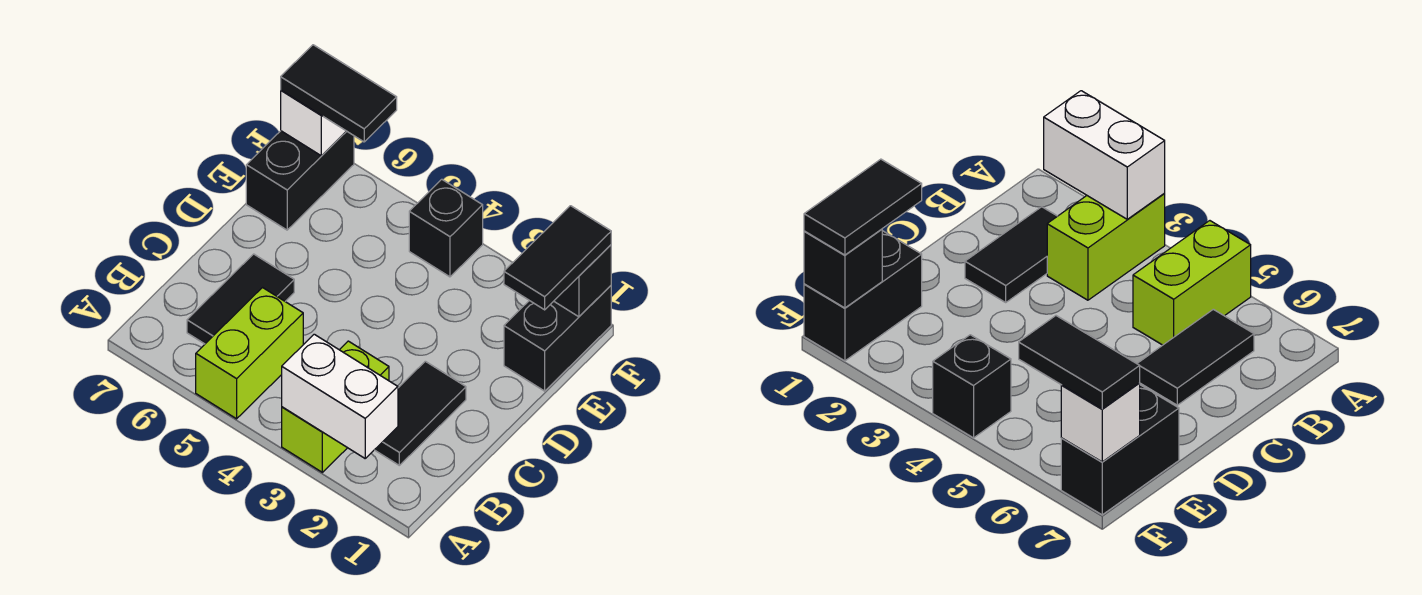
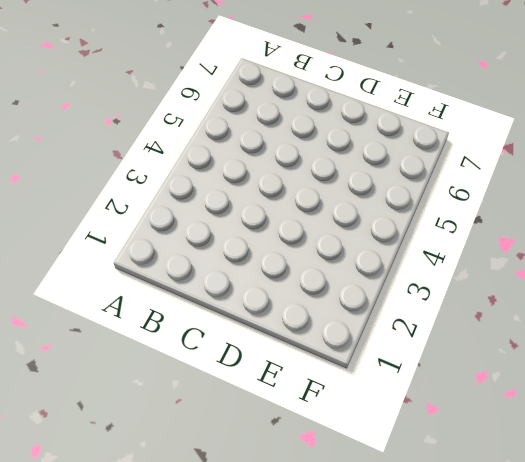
none -> lime brick A3:B3 level 1
none -> lime brick A5:B5 level 1
none -> black tile B2:C2 level 1

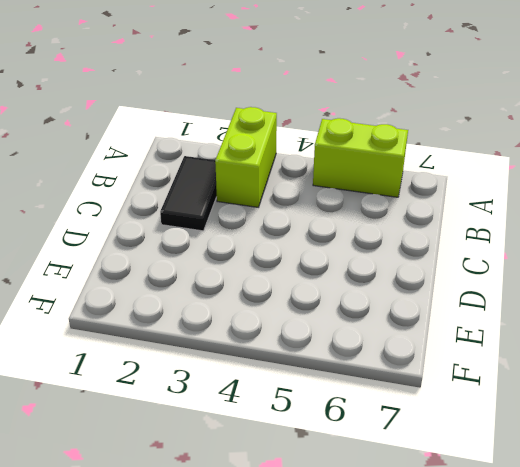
lime brick A5:A6 level 1 -> lime brick A5:B5 level 1
none -> black tile B6:C6 level 1
none -> black brick E1:F1 level 1
none -> black brick E7:F7 level 1

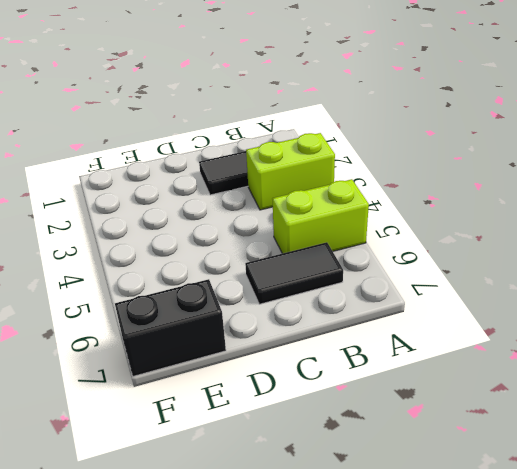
none -> black brick E1:F1 level 1
none -> black brick F4 level 1
none -> white brick A2:A3 level 2

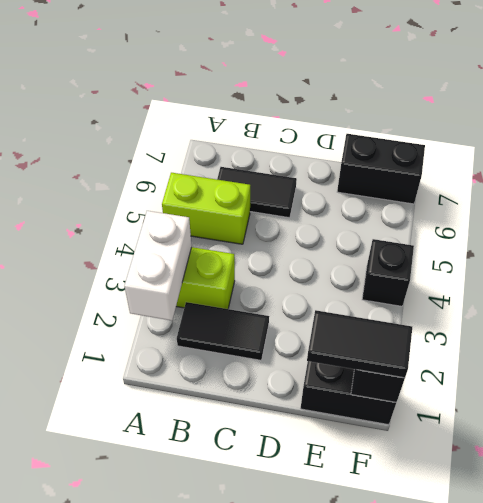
none -> white brick F7 level 2
none -> black tile F6:F7 level 3

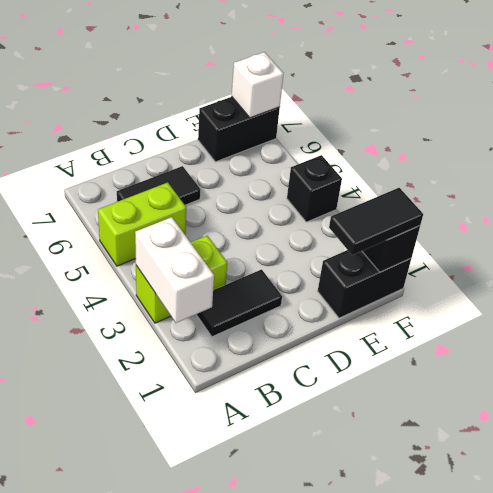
none -> black tile F6:F7 level 3

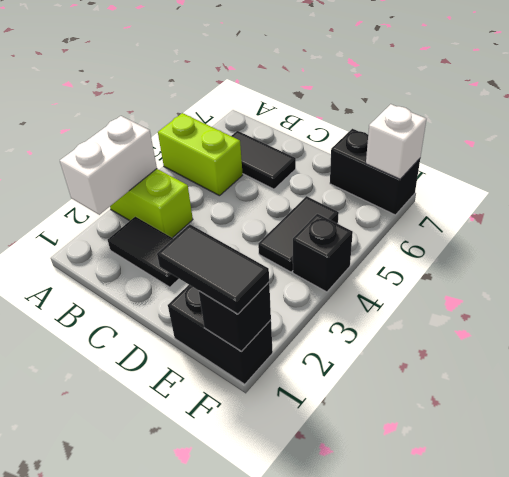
black tile E4:E5 level 1 -> black tile F6:F7 level 3

